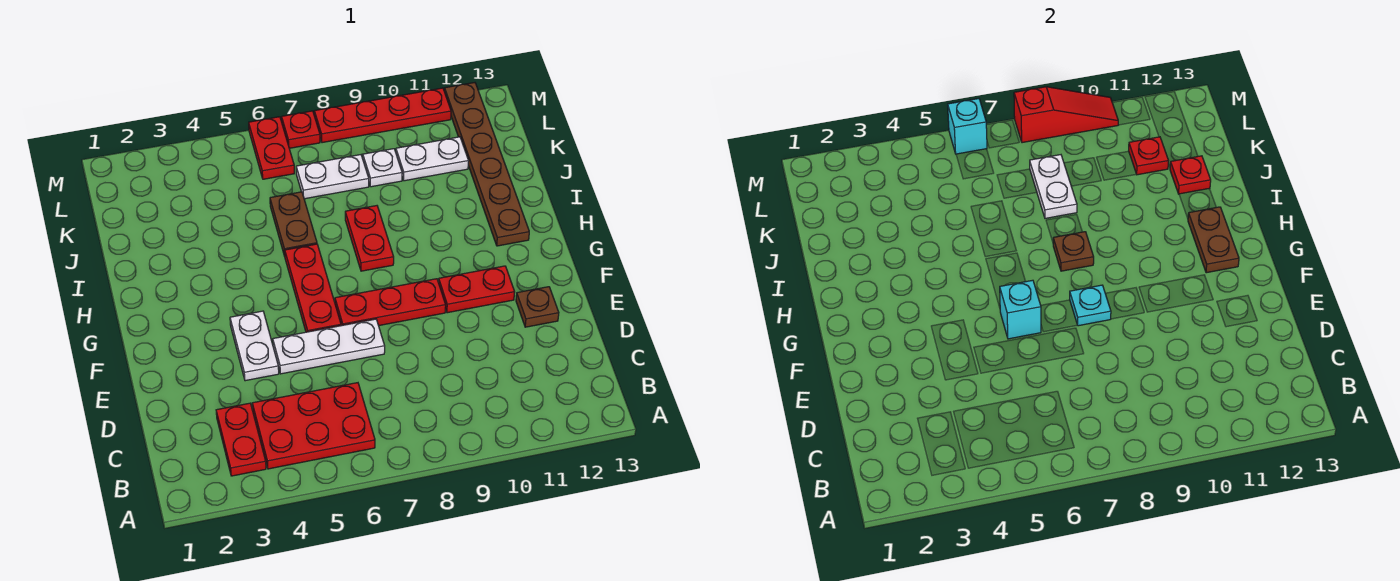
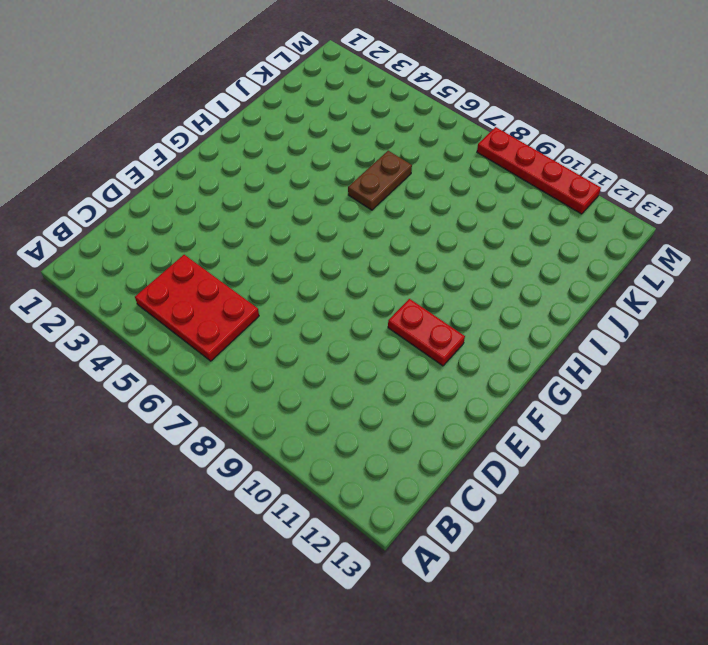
none -> red plate B3:C3 level 1
none -> white plate E4:F4 level 1
none -> white plate E5:E7 level 1

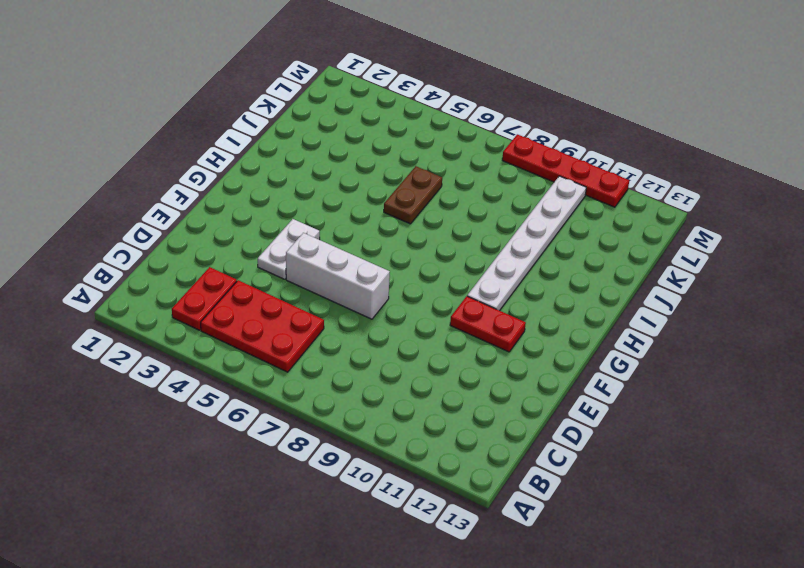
white brick E5:E7 level 1 -> white plate E5:E7 level 1
white plate G10:L10 level 1 -> white plate K10:K11 level 1
none -> brown plate E12 level 1
none -> red plate F6:H6 level 1
none -> red plate F7:F9 level 1

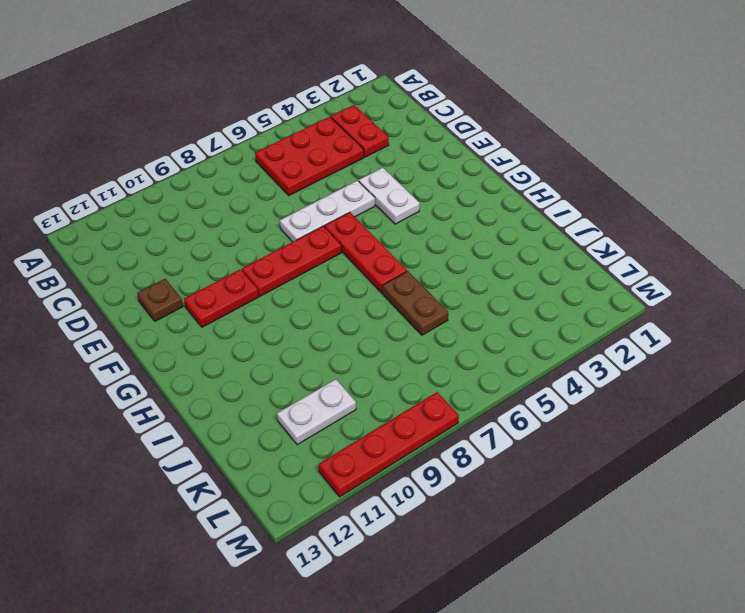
none -> red plate H8:I8 level 1
none -> brown plate H12:M12 level 1
none -> white plate K7:K8 level 1

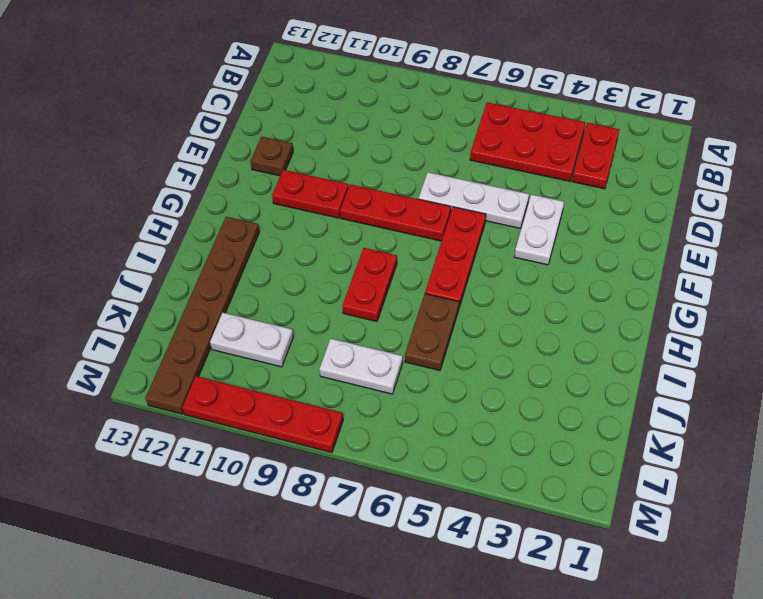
none -> white plate K9 level 1
none -> red plate L6:M6 level 1
none -> red plate M7 level 1

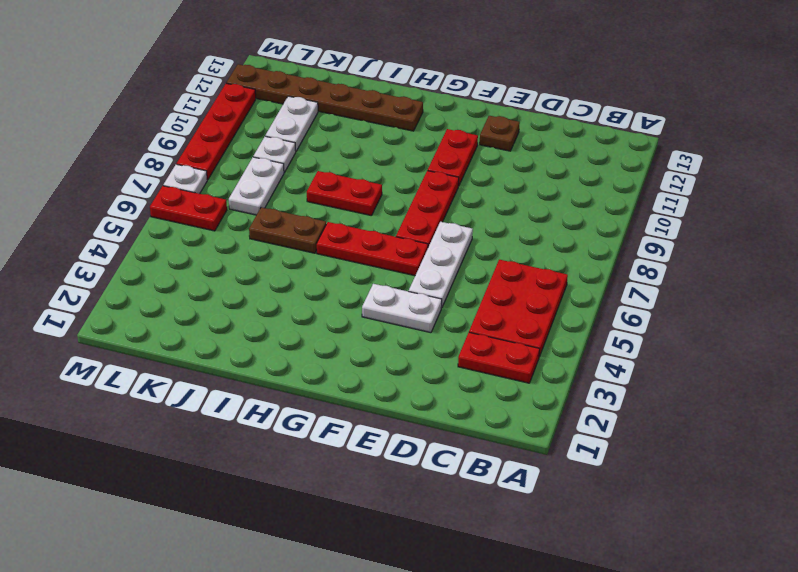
white plate M7 level 1 -> red plate M7 level 1
none -> cyan brick F6 level 2
none -> cyan plate F8 level 2
none -> brown plate G12:H12 level 2

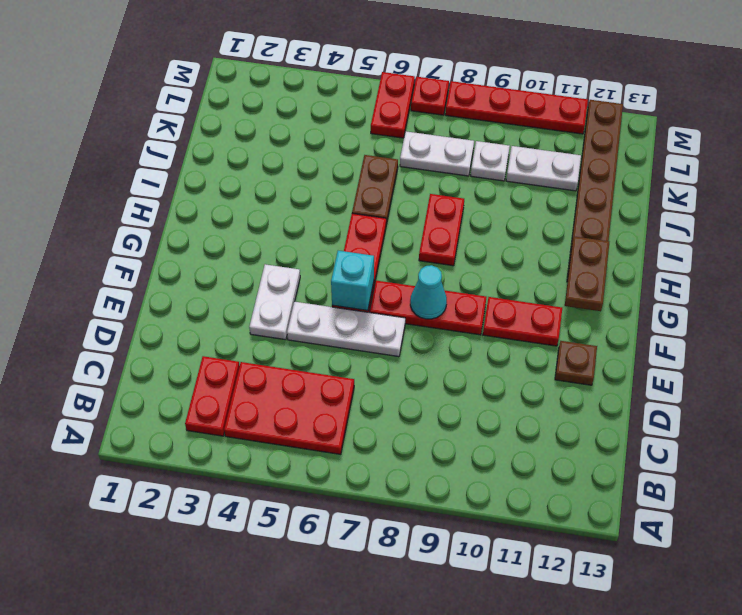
cyan cone F8 level 2 -> cyan plate F8 level 2
none -> brown plate H8 level 2
none -> white plate J8:K8 level 2
none -> red plate J12 level 2

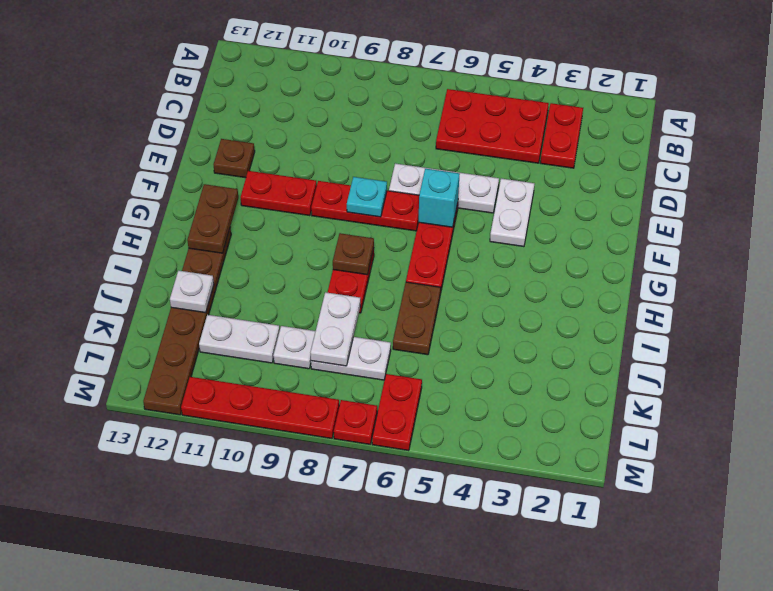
white plate J12 level 2 -> red plate J12 level 2
none -> red plate K11 level 2
none -> cyan brick M6 level 2
none -> red slope M8:M10 level 2 top 8

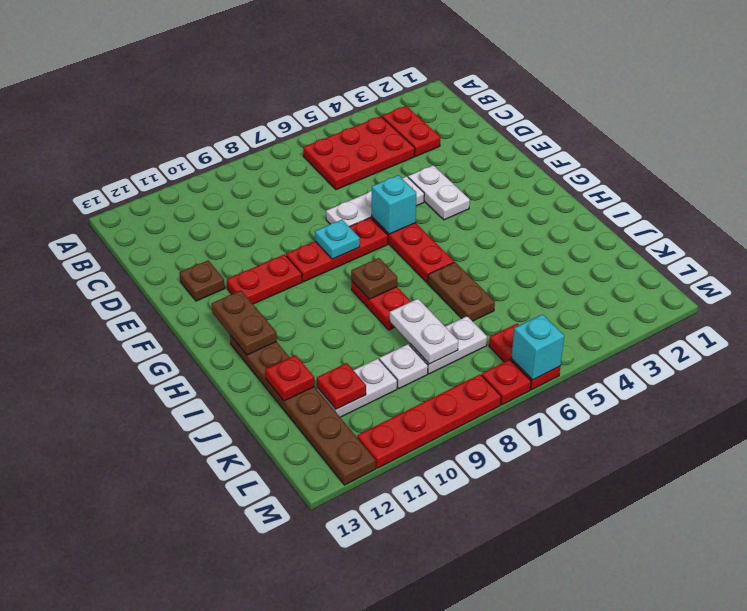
none -> red slope M8:M10 level 2 top 8

